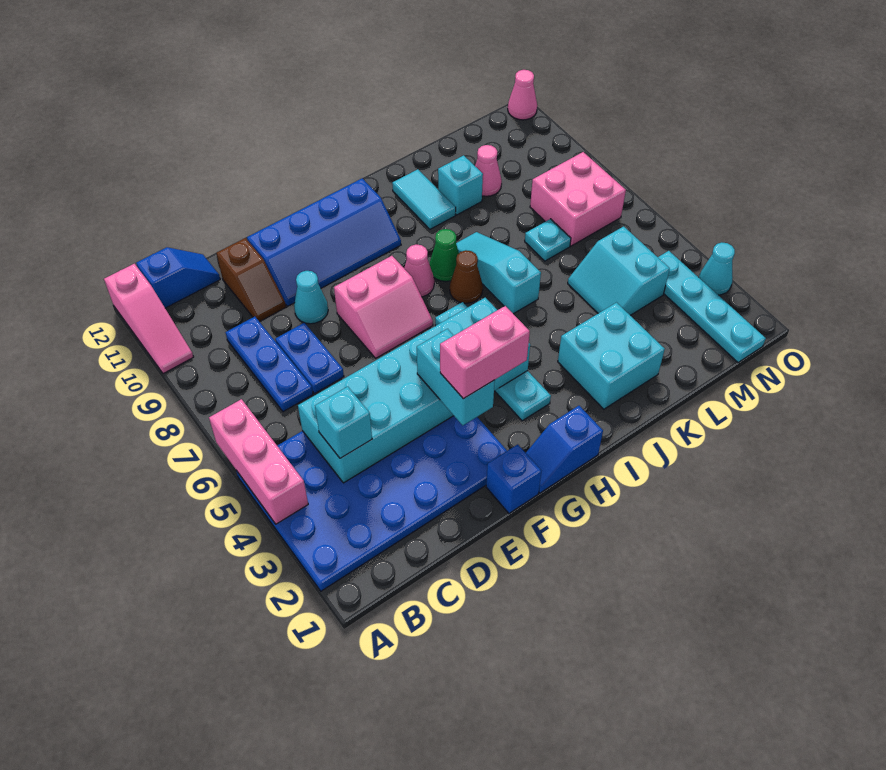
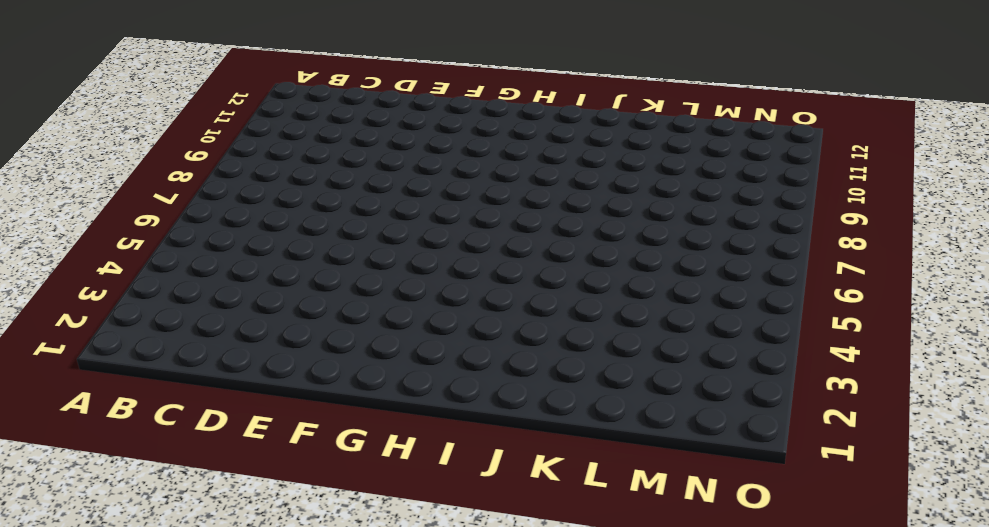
none -> blue plate A2:F5 level 1
none -> pink slope A10:A12 level 1 top 12
none -> blue slope B12:C12 level 1 top B
none -> blue plate C7:C9 level 1

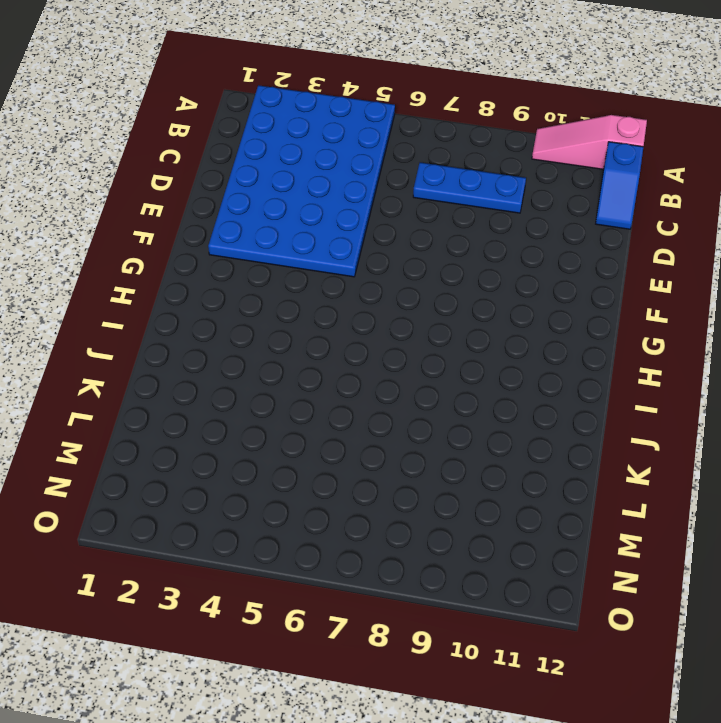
none -> blue plate D7:D8 level 1
none -> brown slope D10:D11 level 1 top 11
none -> cyan cone E9 level 1
none -> blue slope E10:H11 level 1 top 11

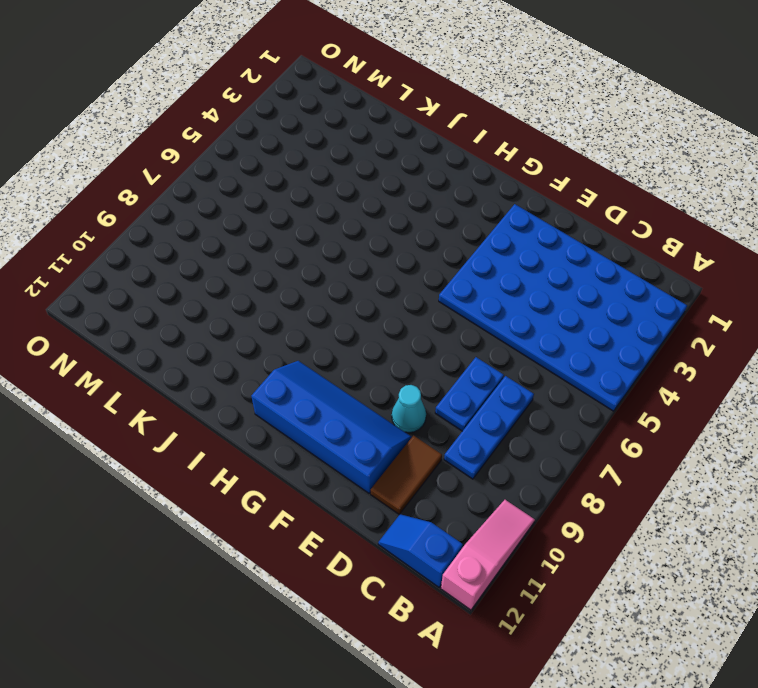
brown tile D10:D11 level 1 -> brown slope D10:D11 level 1 top 11
none -> blue brick F1 level 1
none -> pink slope F7:G8 level 1 top 8
none -> blue slope G1:H1 level 1 top H
none -> cyan plate H3:H6 level 1

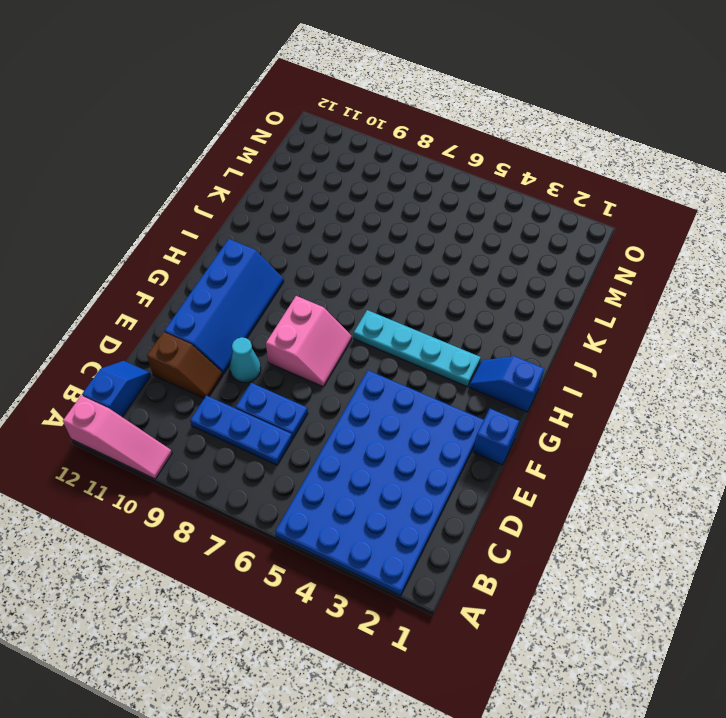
blue slope H1:H2 level 1 top 1 -> blue slope G1:H1 level 1 top H
none -> pink cone H8 level 1
none -> brown cone I7 level 1
none -> green cone I8 level 1
none -> cyan brick J2:K3 level 1

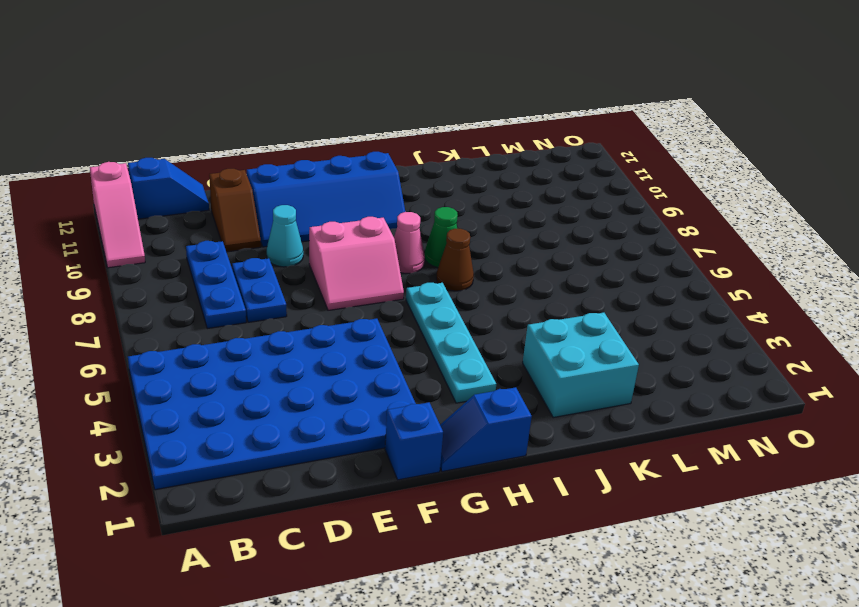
none -> cyan slope J6:J8 level 1 top 6
none -> cyan tile J10:J11 level 1
none -> cyan brick K10 level 1
none -> cyan slope L4:M5 level 1 top M

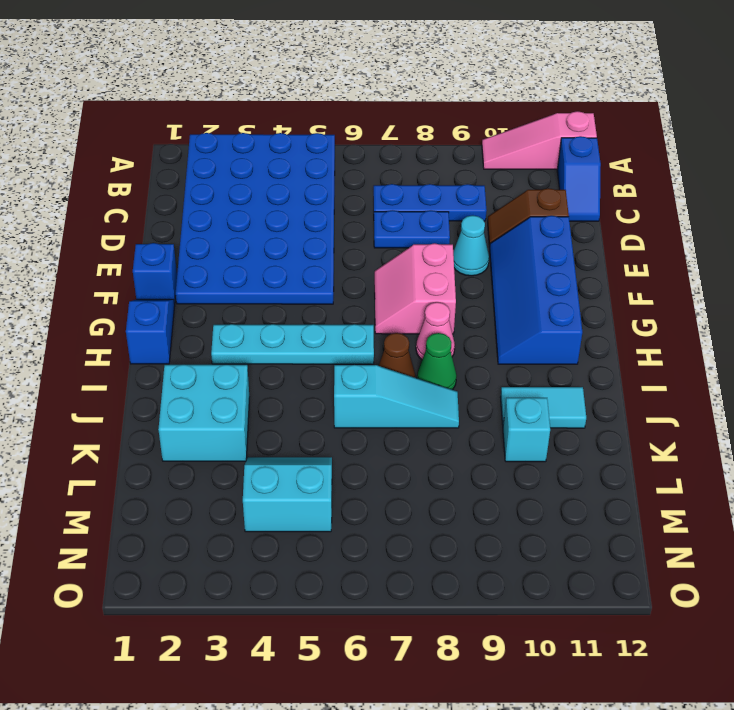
none -> cyan plate L7 level 1
none -> pink cone L10 level 1
none -> pink brick M7:N8 level 1
none -> cyan plate N1:N4 level 1

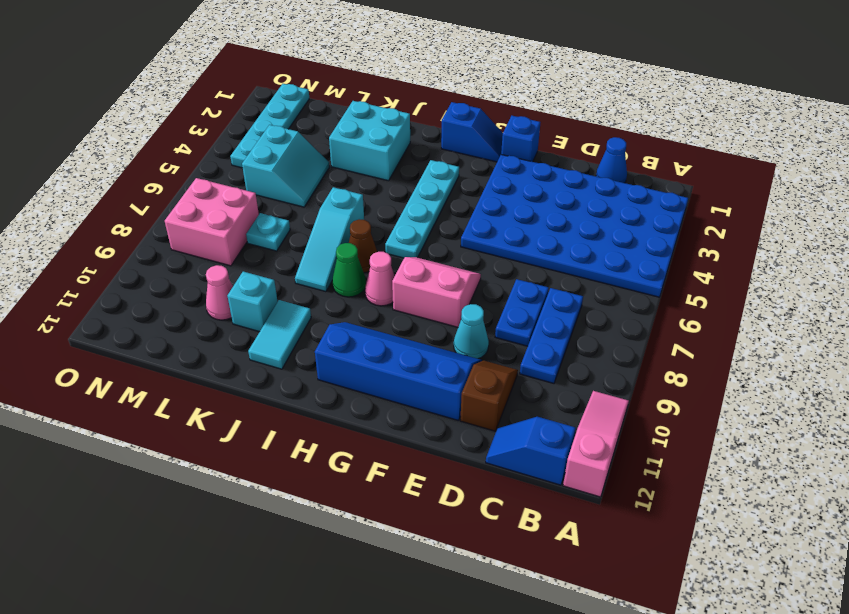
blue cone C1 level 1 -> none
none -> cyan cone O3 level 1
none -> pink cone O12 level 1
none -> pink brick A4:A6 level 2
none -> cyan brick C4:H5 level 2

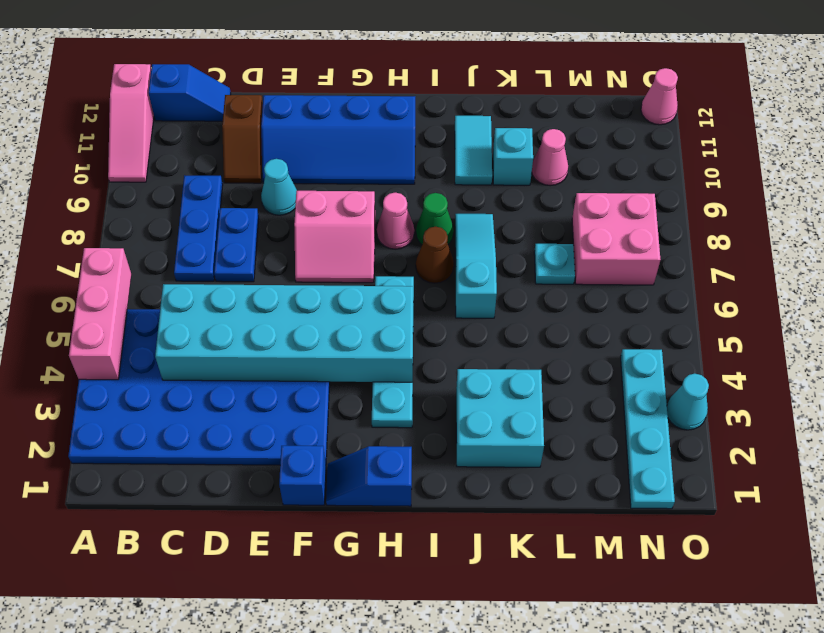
none -> cyan slope L4:M5 level 1 top M
none -> cyan brick C4 level 3
none -> cyan brick F3:F4 level 3
none -> pink brick F3:G3 level 4

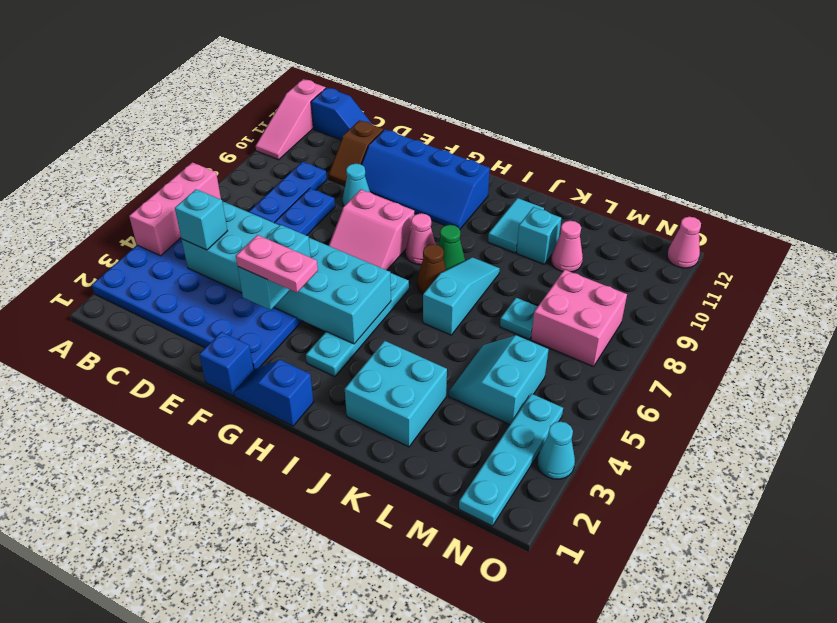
pink plate F3:G3 level 4 -> pink brick F3:G3 level 4

